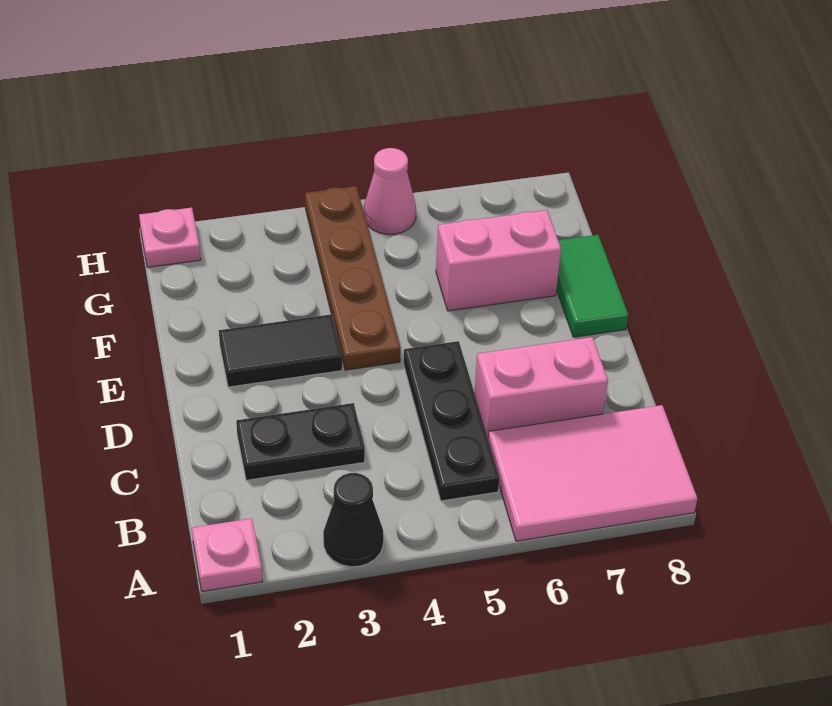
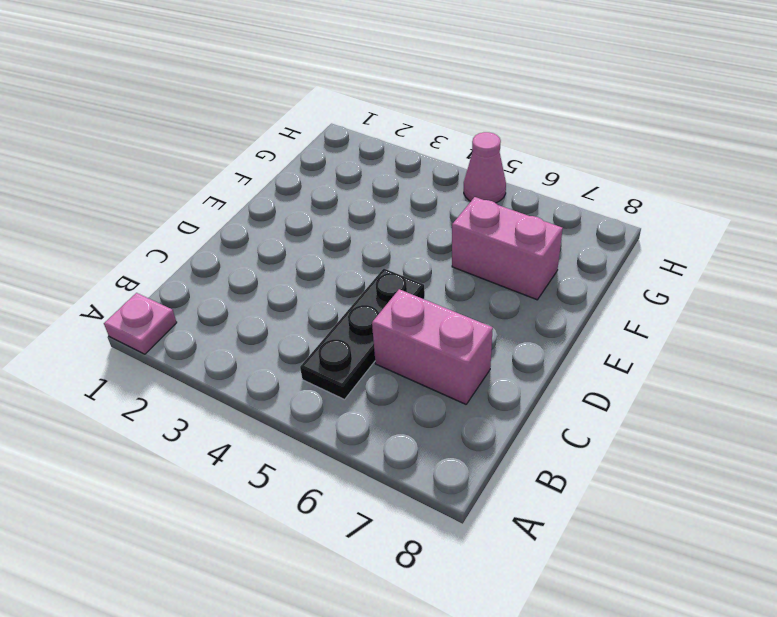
none -> black cone A3 level 1
none -> pink tile A6:B8 level 1
none -> black plate C2:C3 level 1

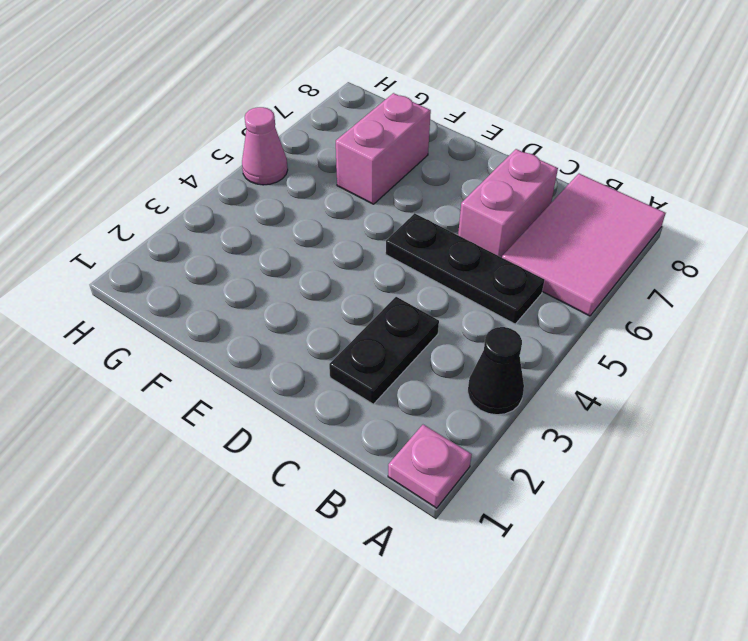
none -> black tile E2:E3 level 1
none -> brown plate E4:H4 level 1
none -> green tile E8:F8 level 1

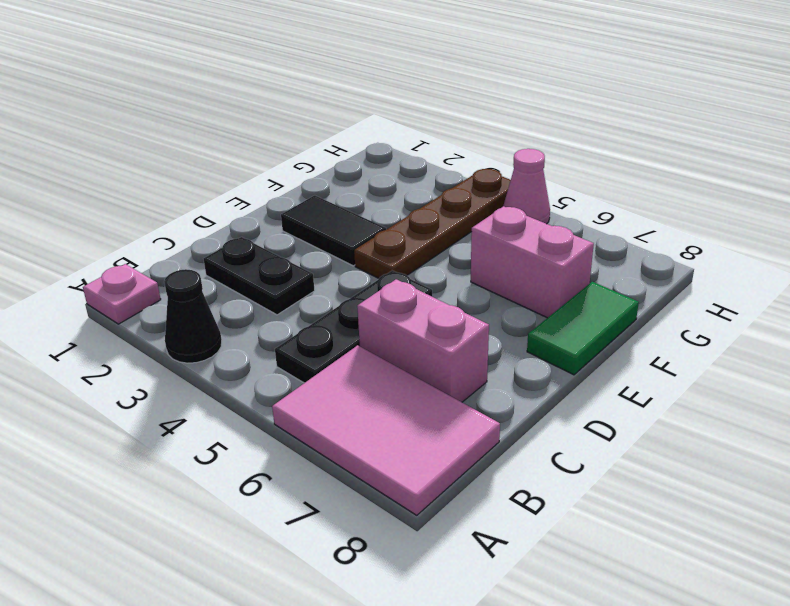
none -> pink plate H1 level 1

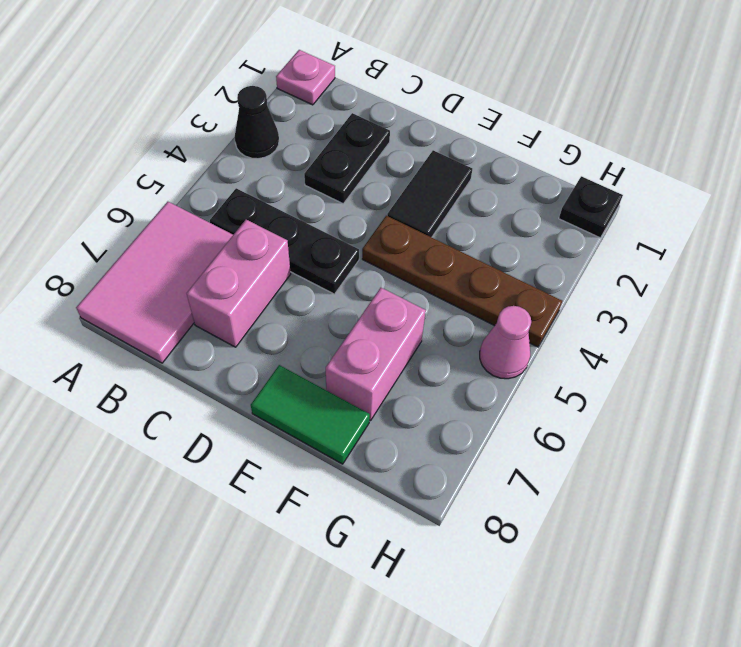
black plate H1 level 1 -> pink plate H1 level 1

